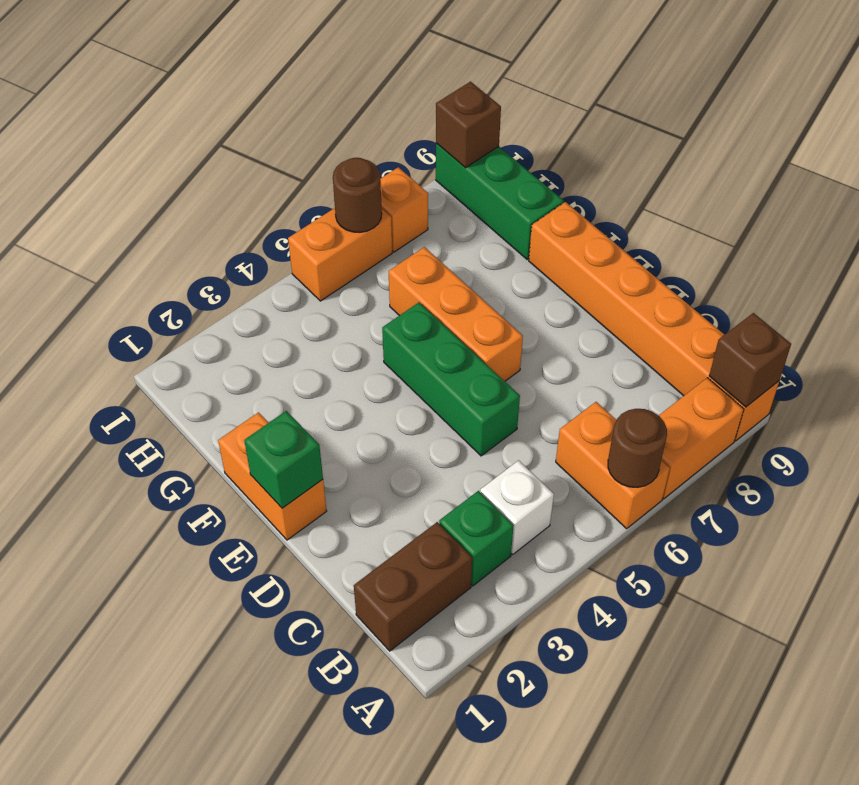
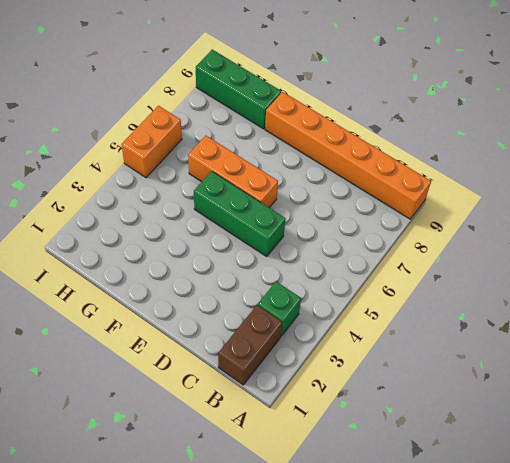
none -> orange brick A6:B6 level 1
none -> orange brick A7:A8 level 1
none -> white brick B4 level 1

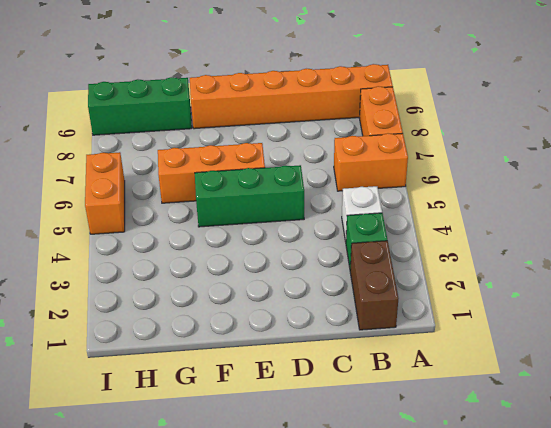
none -> orange brick E1:F1 level 1
none -> orange brick I7 level 1
none -> brown round brick A6 level 2

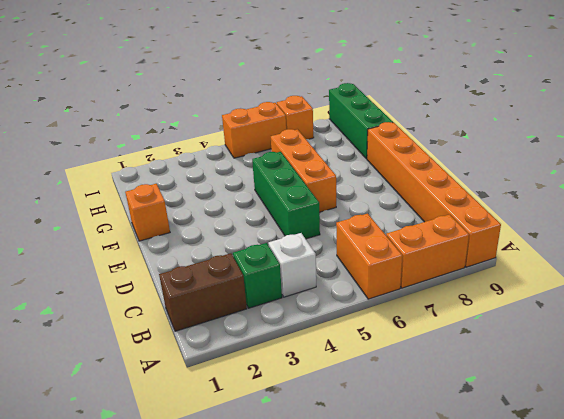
orange brick F1 level 1 -> orange brick E1:F1 level 1
none -> brown round brick A6 level 2
none -> brown brick A9 level 2
none -> green brick E1 level 2

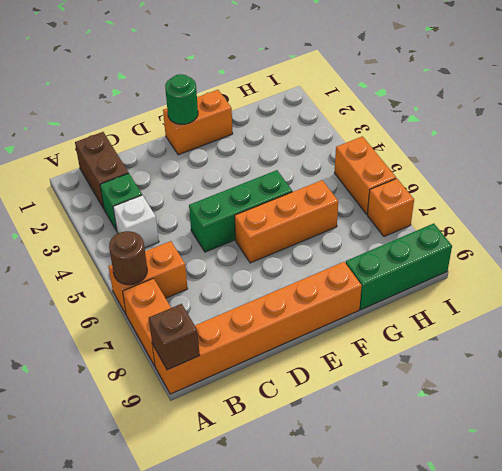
green round brick E1 level 2 -> green brick E1 level 2
none -> brown round brick I6 level 2
none -> brown brick I9 level 2

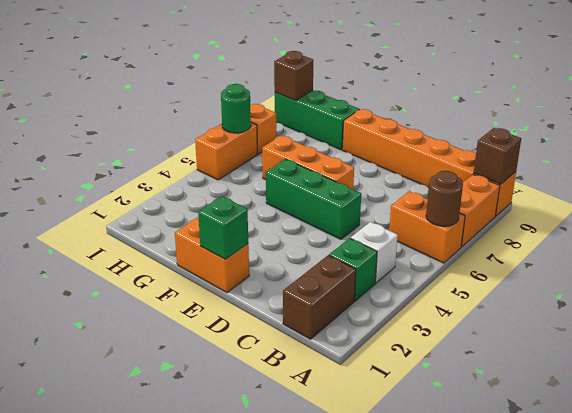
green round brick I6 level 2 -> brown round brick I6 level 2

